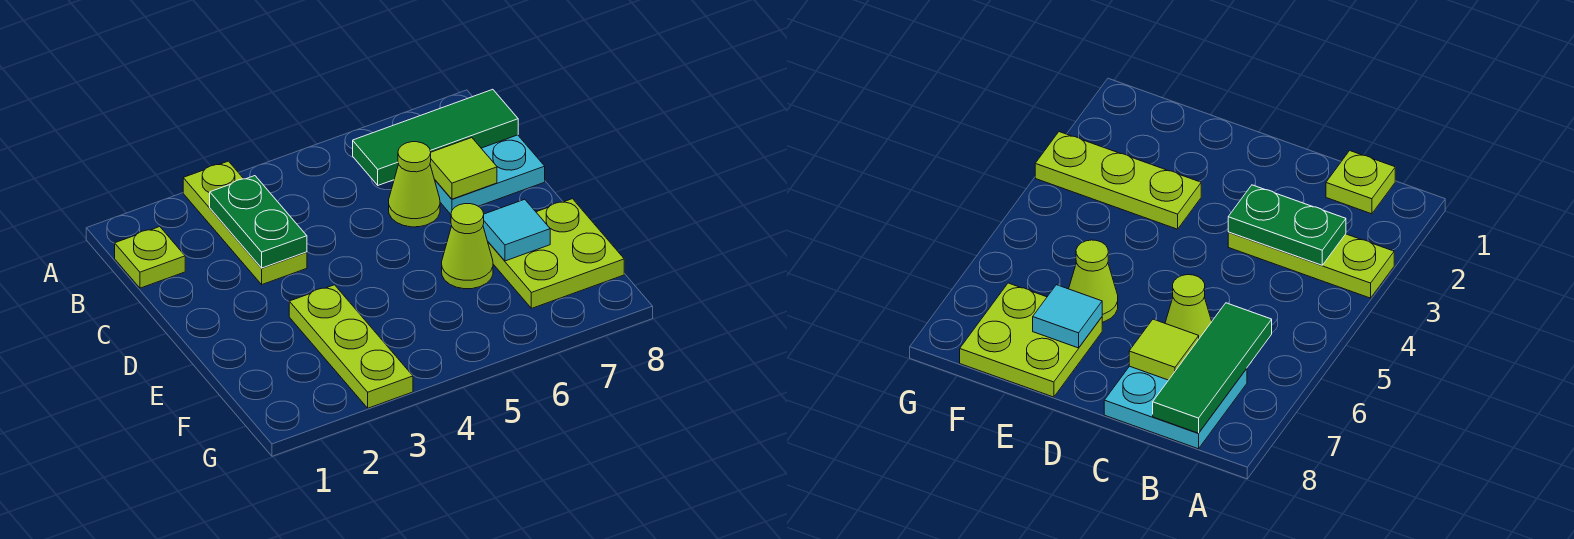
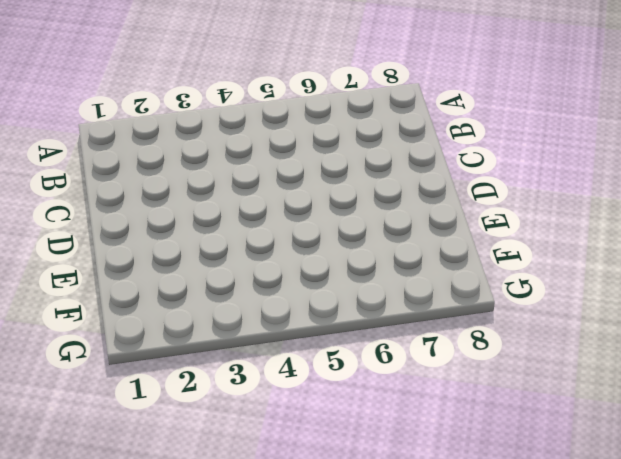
none -> lime plate A3:C3 level 1
none -> lime plate B1 level 1

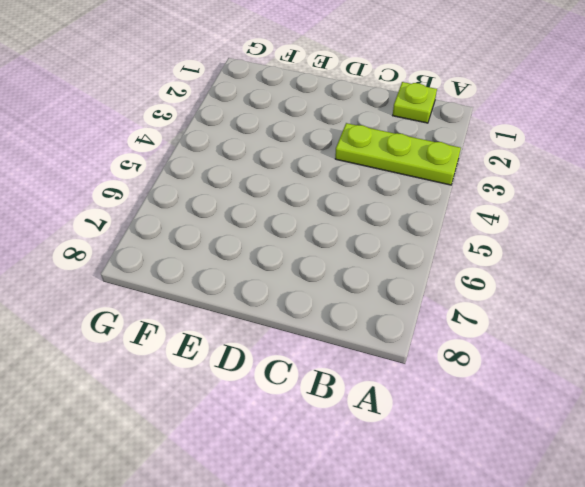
none -> cyan plate B7:C8 level 1
none -> lime cone C6 level 1

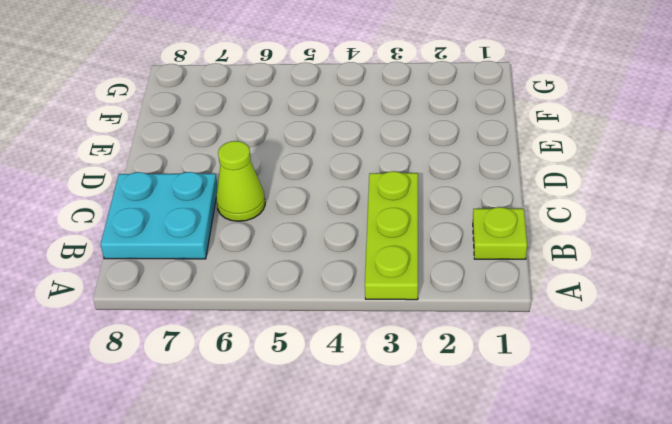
none -> lime plate E3:G3 level 1
none -> lime cone E6 level 1

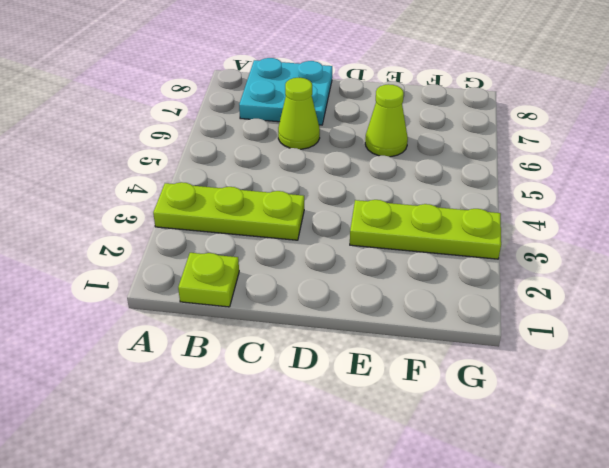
none -> lime plate E7:F8 level 1
none -> green plate B3:C3 level 2

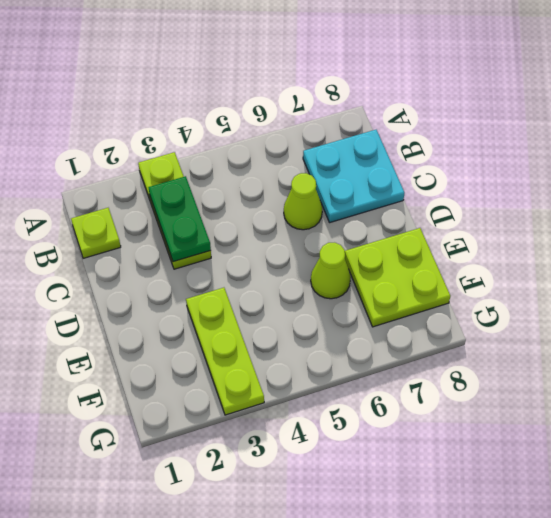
none -> green tile B6:B8 level 2
none -> lime tile C7 level 2

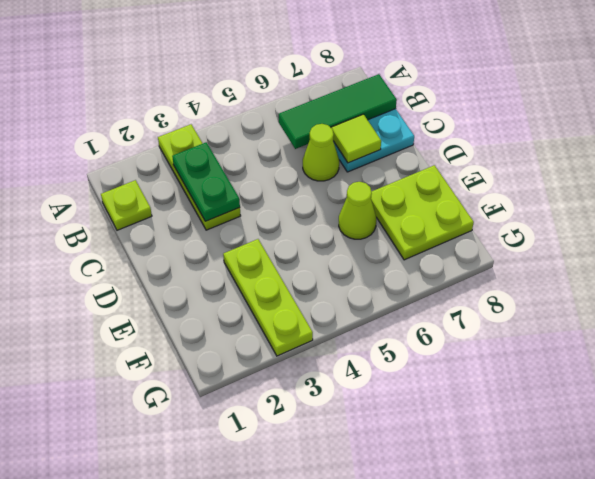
none -> cyan tile E7 level 2

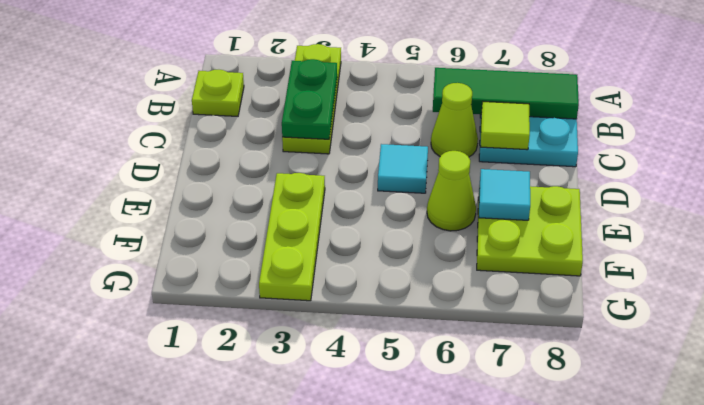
cyan tile D5 level 1 -> none

